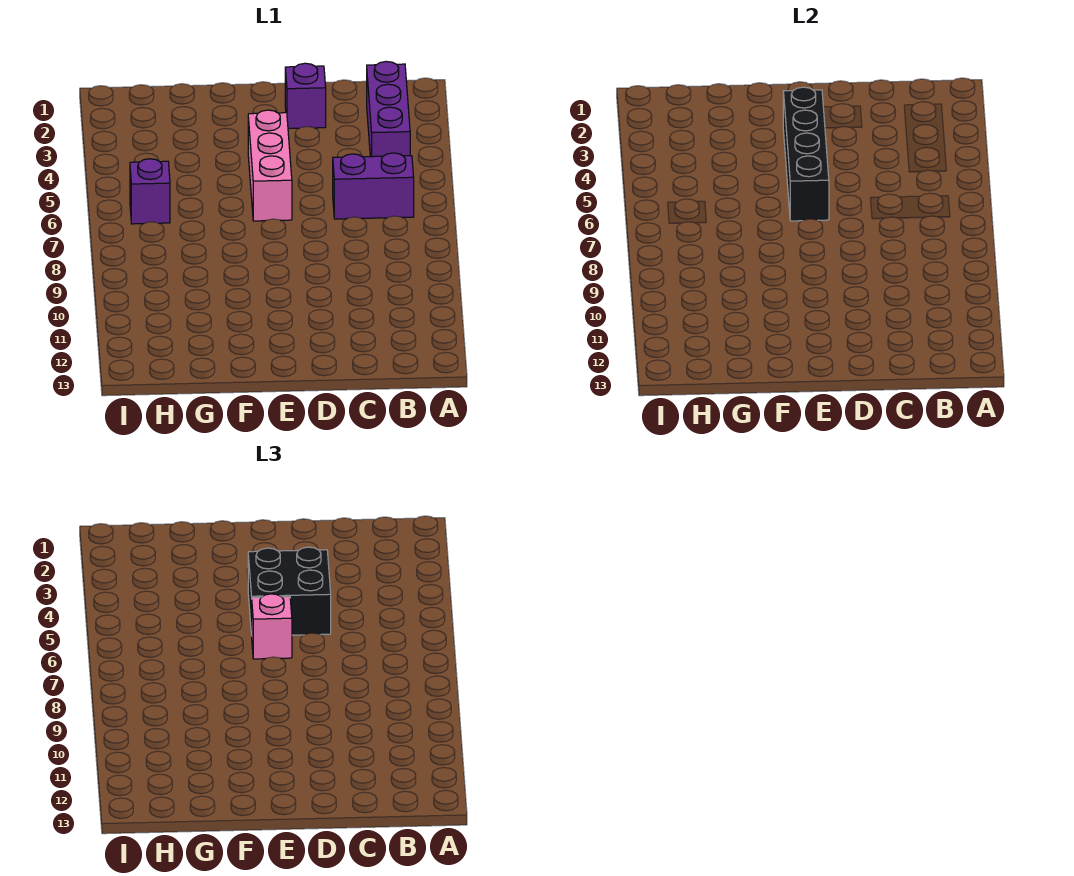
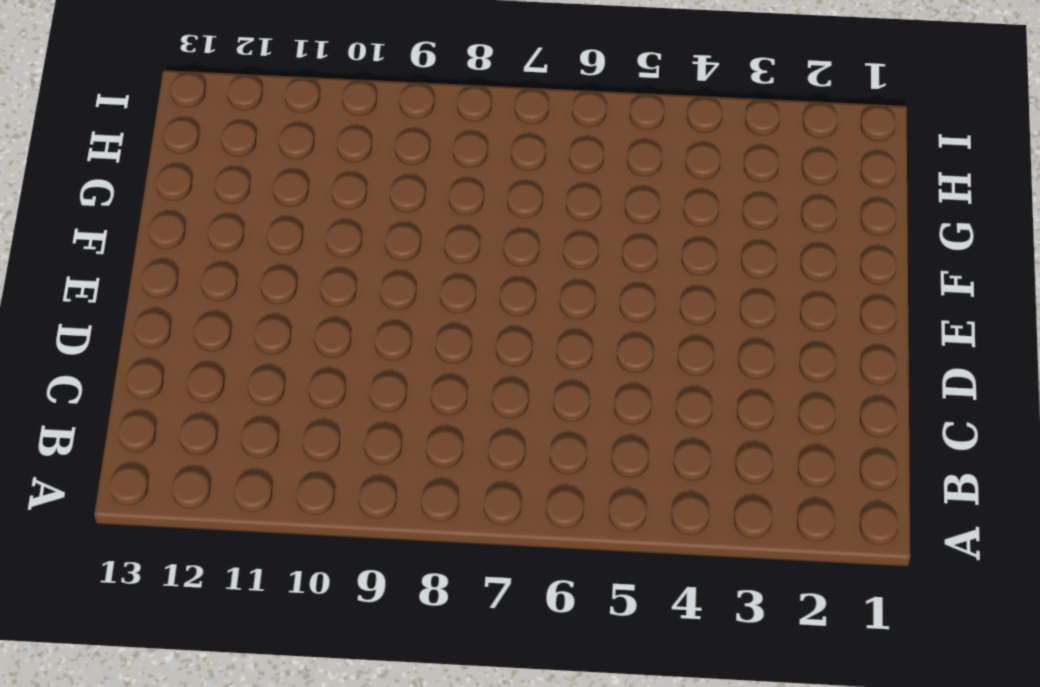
none -> purple brick B2:B4 level 1
none -> purple brick B6:C6 level 1

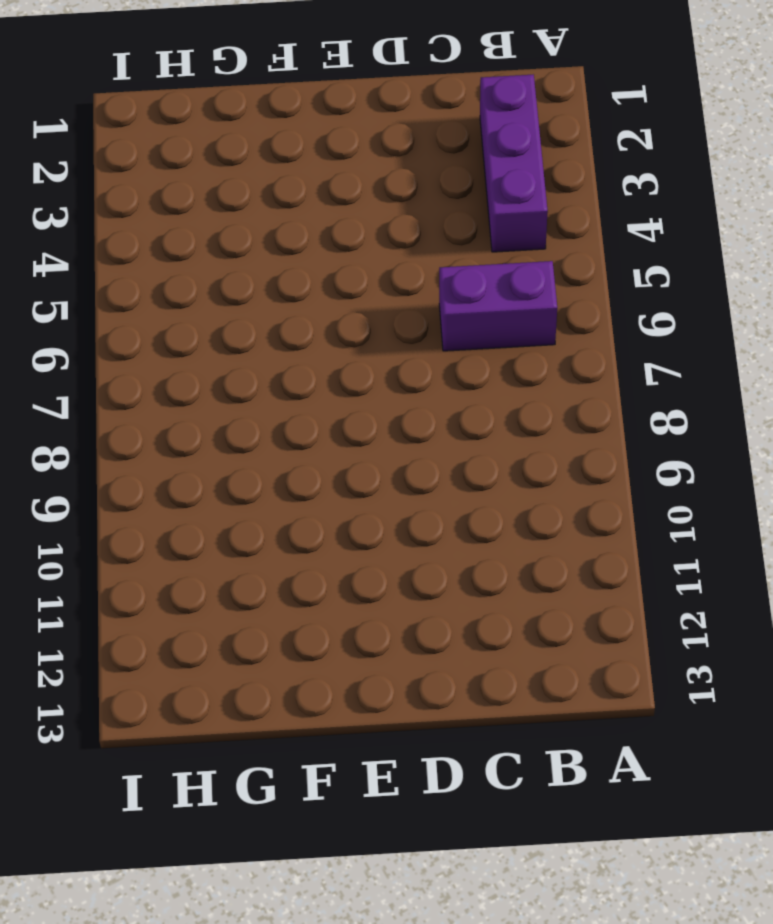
none -> purple brick D2 level 1
none -> pink brick E4:E6 level 1

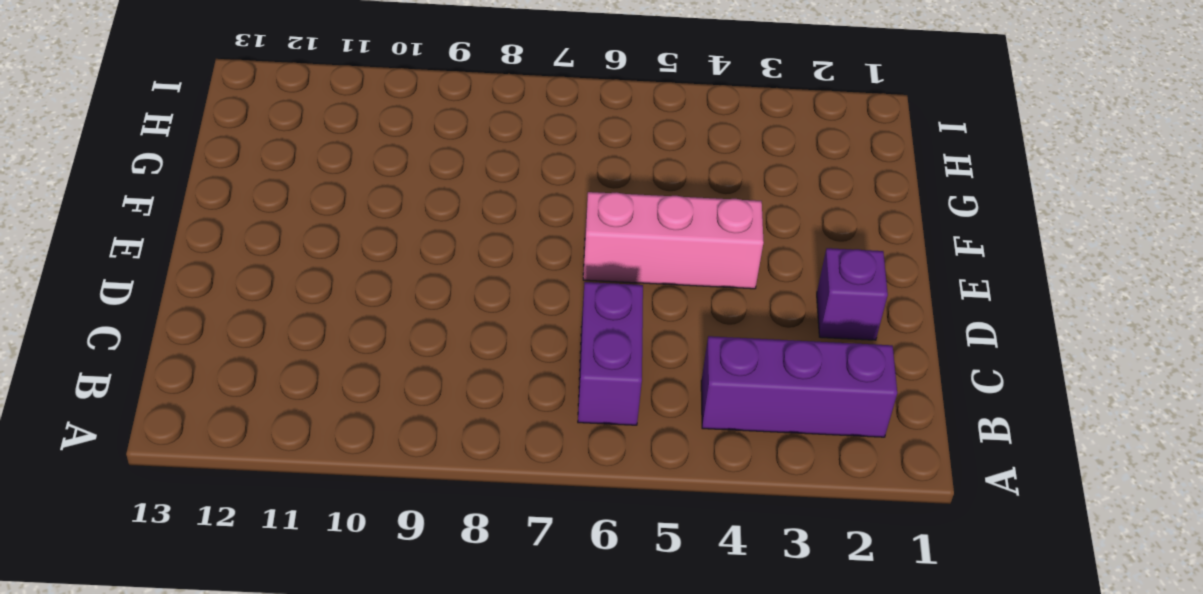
none -> purple brick H6 level 1
none -> black brick E3:E6 level 2

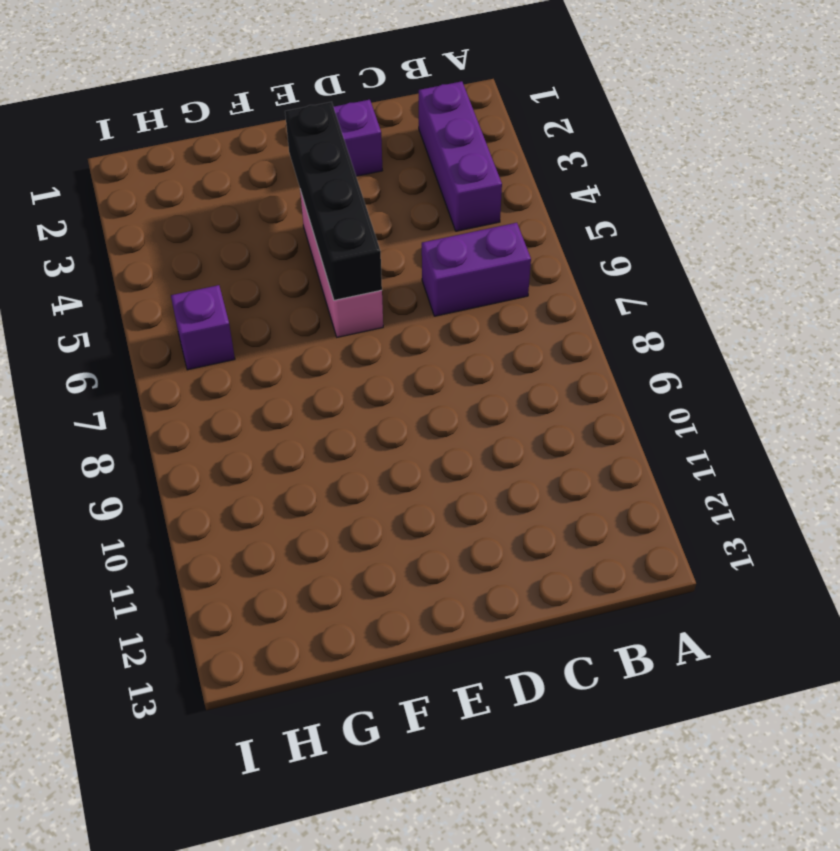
none -> black brick D4:E5 level 3
none -> pink brick E6 level 3

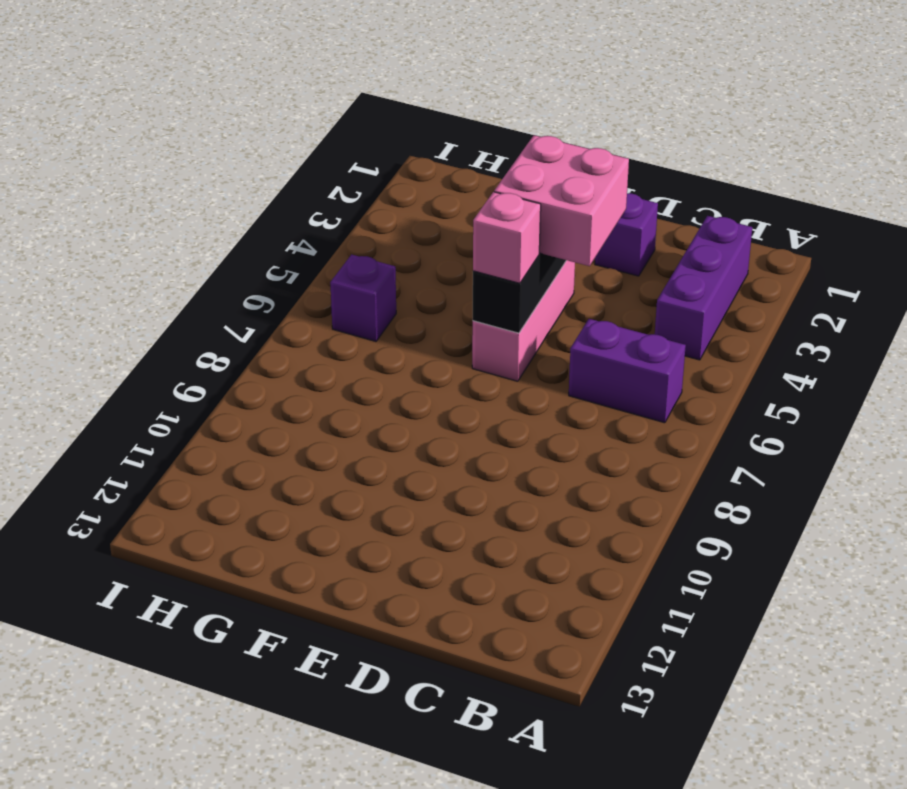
pink brick D4:E5 level 3 -> black brick D4:E5 level 3

